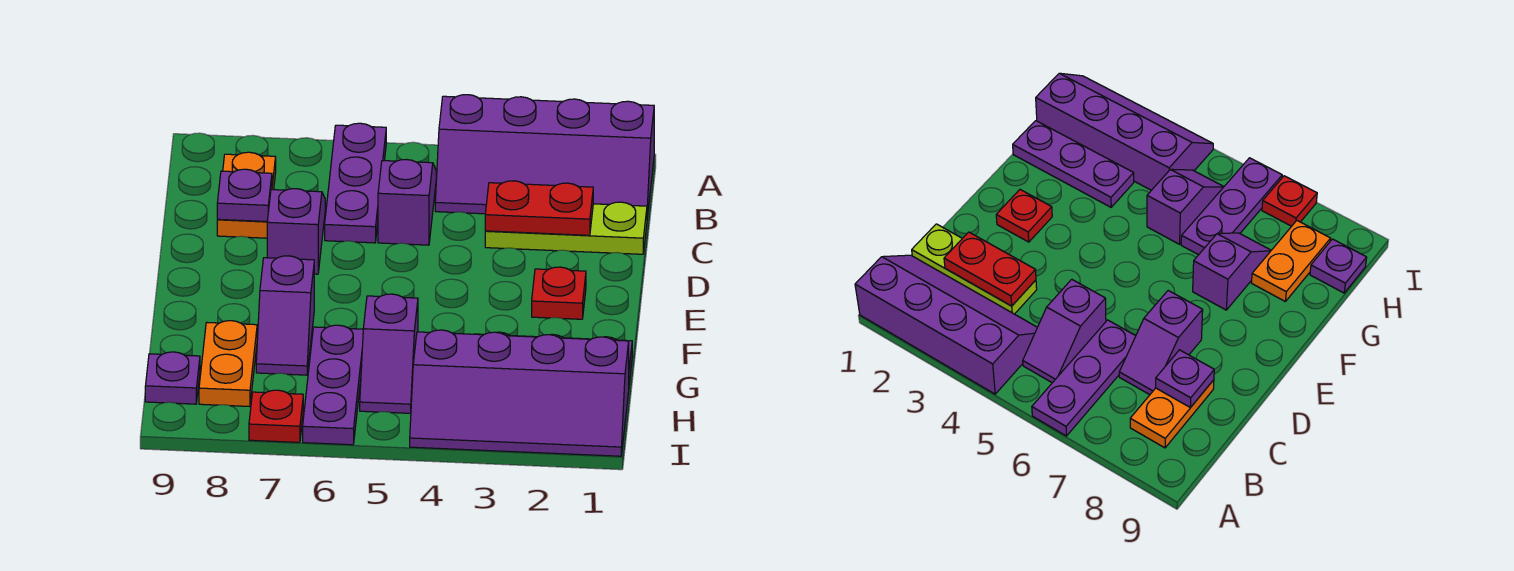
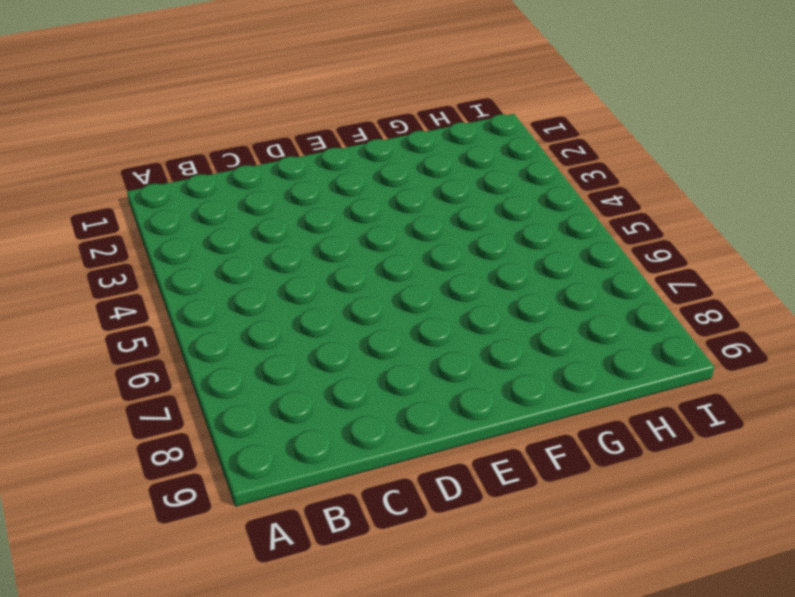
none -> purple slope A1:B4 level 1 top A
none -> purple plate A6:C6 level 1
none -> purple slope B5:C5 level 1 top C

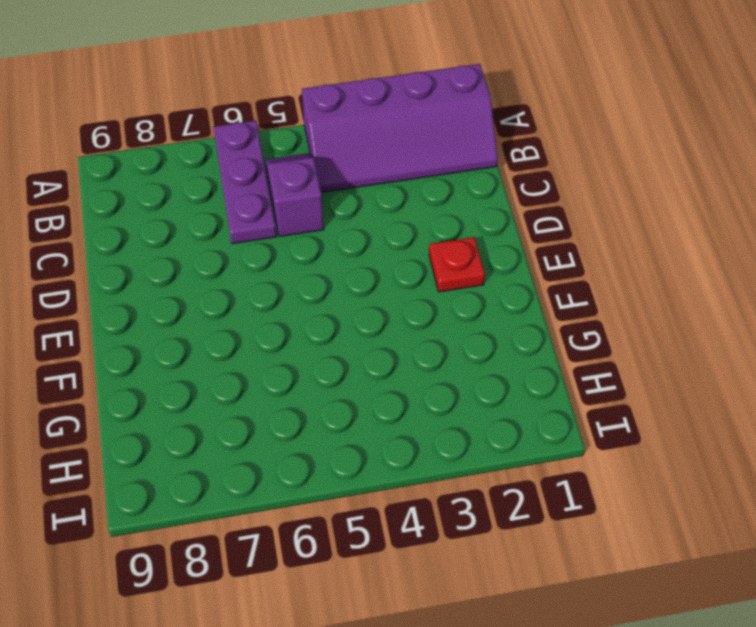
none -> orange plate B8:C8 level 1
none -> lime plate C1:C3 level 1
none -> purple slope C7:D7 level 1 top D

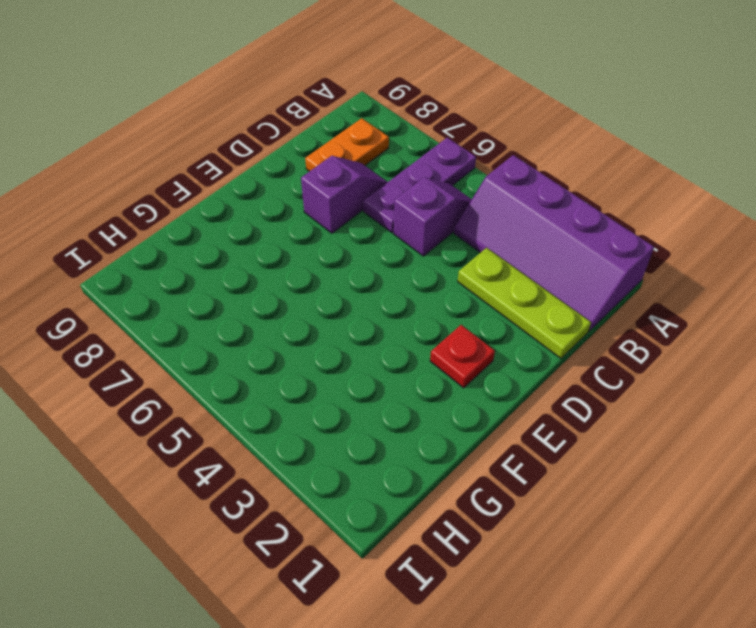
none -> purple slope F7:G7 level 1 top F
none -> purple plate G1:G3 level 1
none -> purple slope G5:H5 level 1 top G

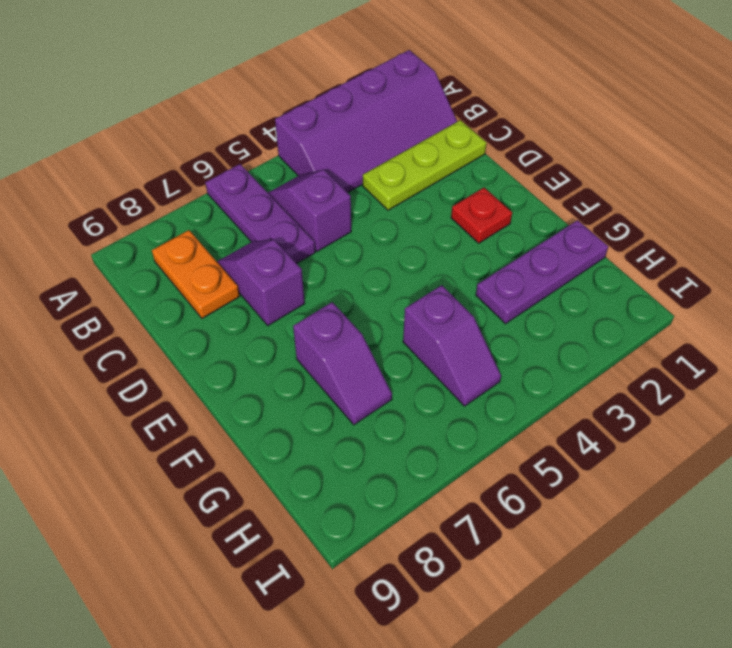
none -> purple plate G6:I6 level 1
none -> orange plate G8:H8 level 1
none -> purple slope H1:I4 level 1 top H

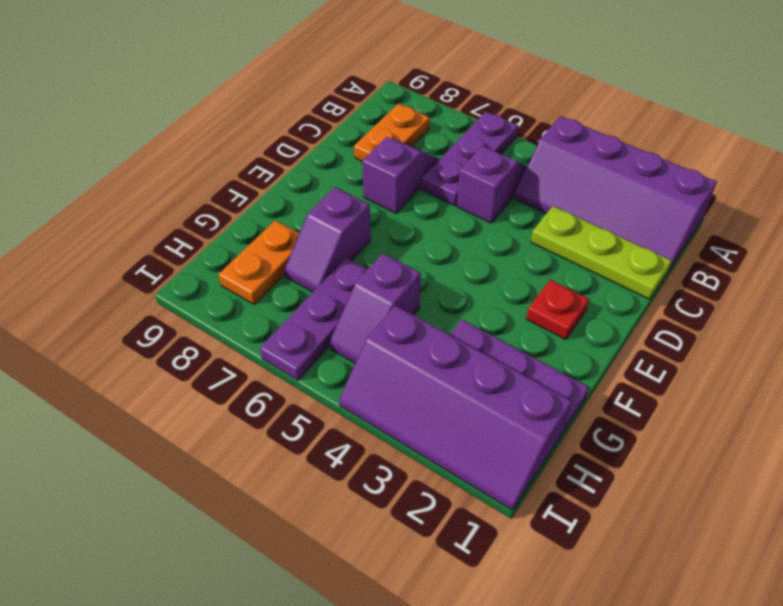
none -> purple plate H9 level 1
none -> red plate I7 level 1
none -> red plate C2:C3 level 2

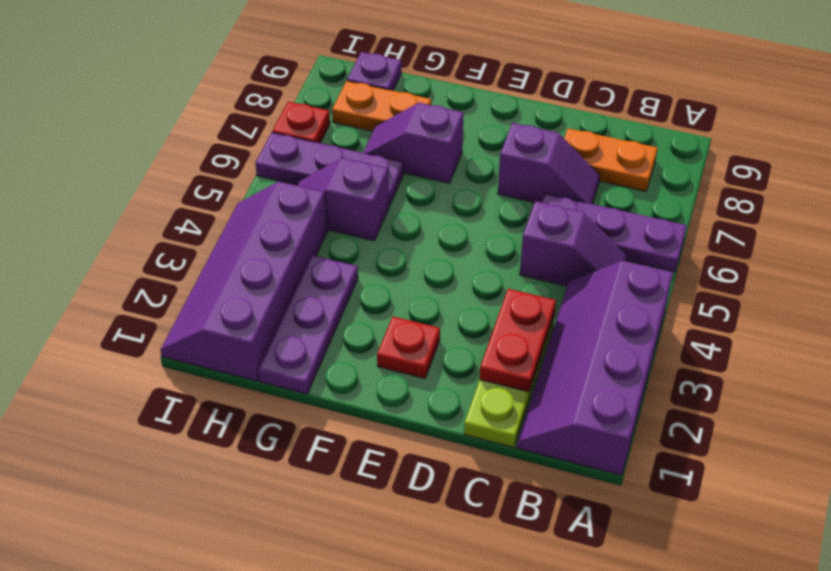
none -> purple plate C8 level 2

